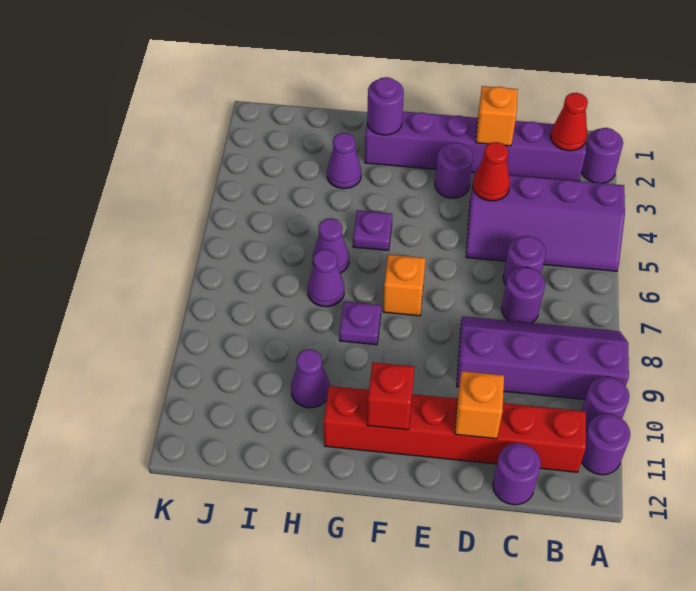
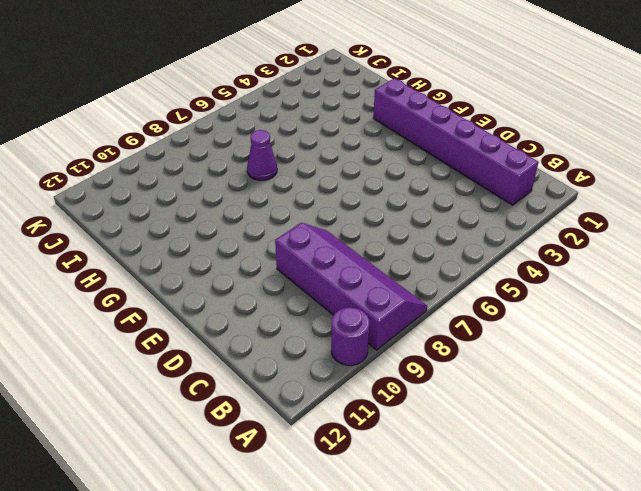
none -> purple round brick A2 level 1
none -> purple slope A4:D5 level 1 top 4
none -> purple round brick A11 level 1

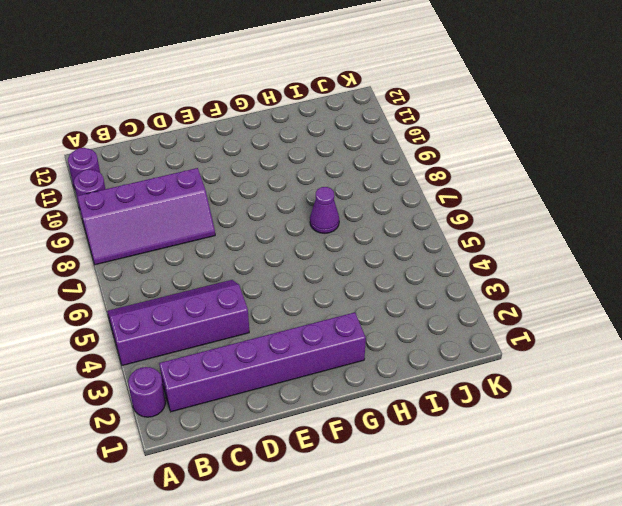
none -> red brick B11:G11 level 1
none -> purple round brick C6 level 1
none -> purple round brick C7 level 1

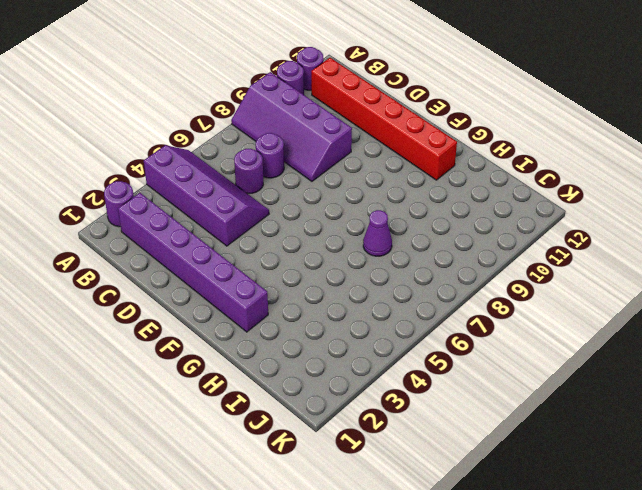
none -> purple round brick C12 level 1
none -> purple round brick E3 level 1
none -> orange brick F7 level 1

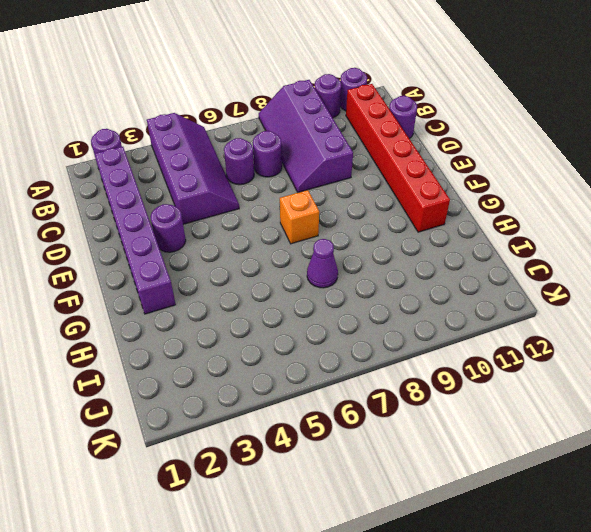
none -> purple plate G5 level 1
none -> purple plate G8 level 1
none -> purple cone H3 level 1

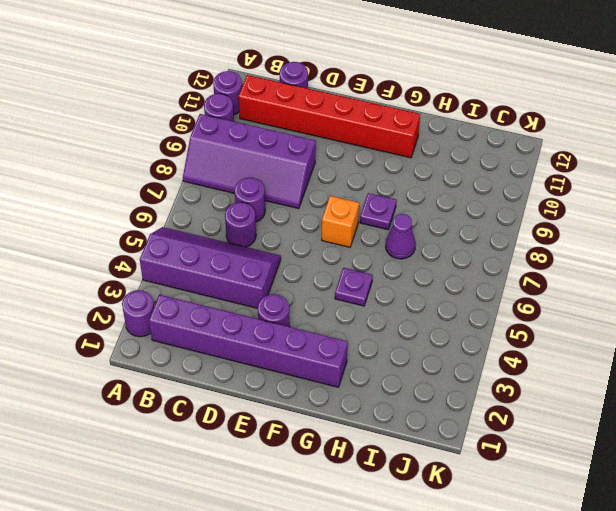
none -> purple cone H3 level 1
none -> purple cone H6 level 1
none -> purple cone H10 level 1

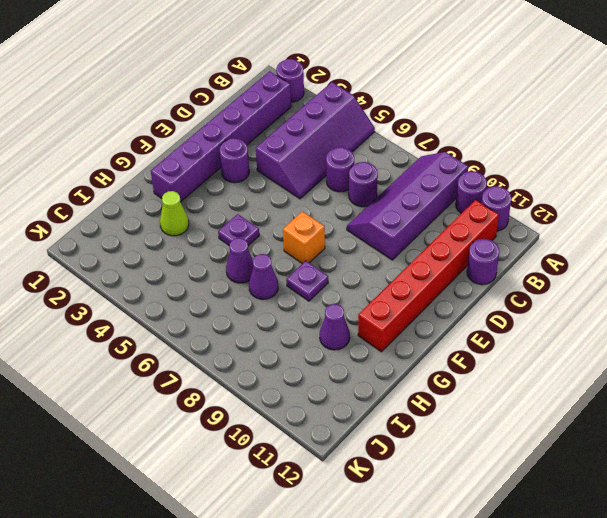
lime cone H3 level 1 -> purple cone H3 level 1
none -> red cone B2 level 2
none -> orange brick D2 level 2
none -> red cone D4 level 2

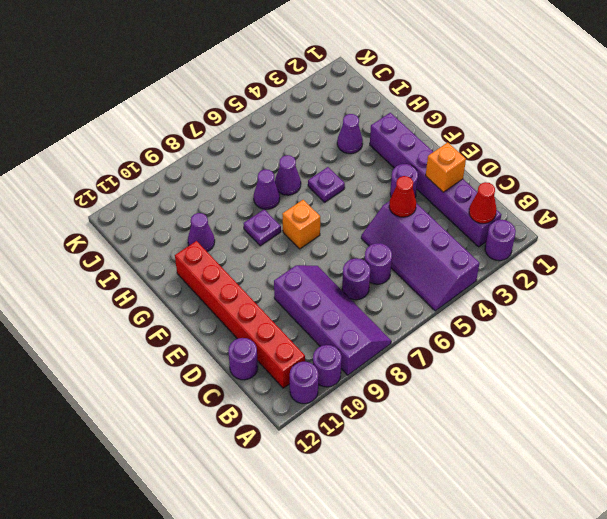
none -> orange brick D11 level 2
none -> red brick F11 level 2
none -> purple round brick G2 level 2

